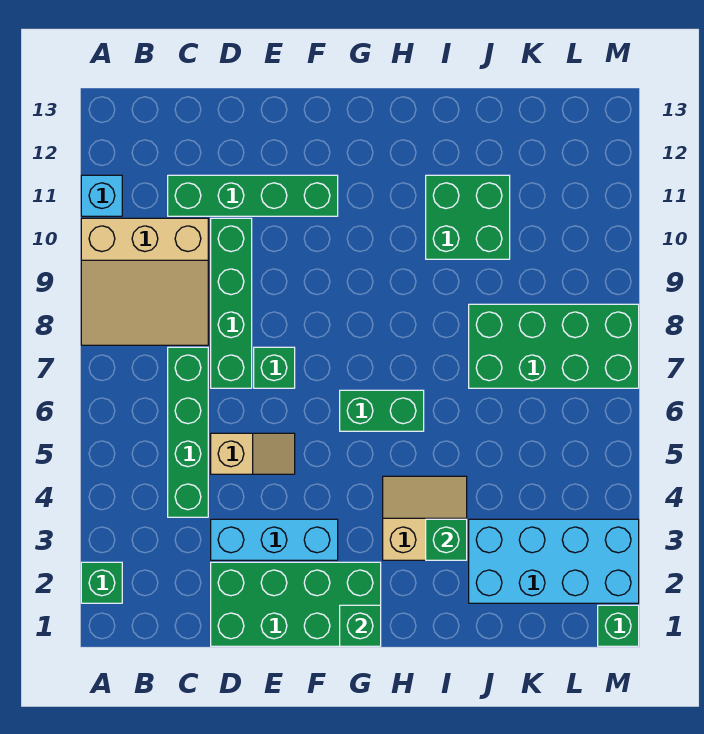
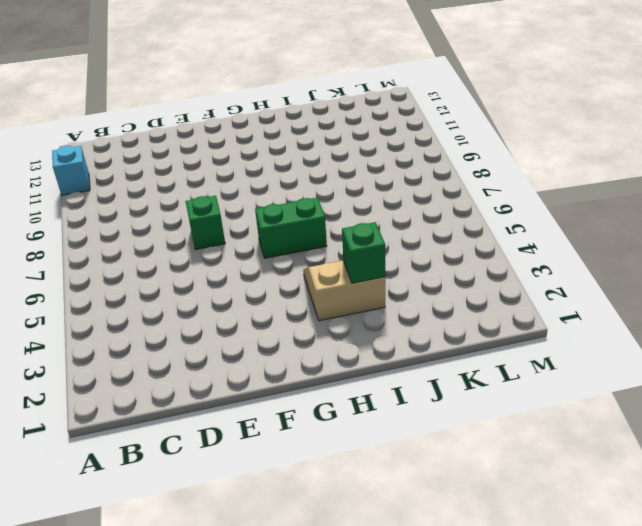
none -> green brick A2 level 1
none -> tan slope A8:C10 level 1 top 10
none -> green brick C4:C7 level 1

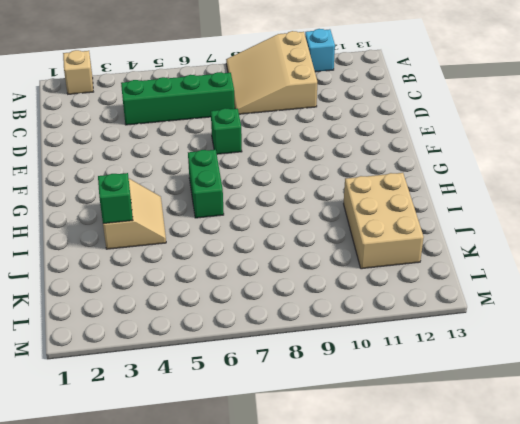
tan brick A2 level 1 -> green brick A2 level 1
tan brick I11:K12 level 1 -> green brick I10:J11 level 1
none -> green brick C11:F11 level 1
none -> green brick D1:G2 level 1
none -> cyan brick D3:F3 level 1

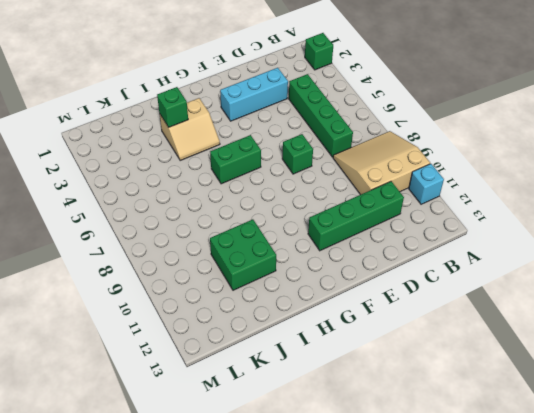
none -> green brick D1:G2 level 1
none -> tan slope D5:E5 level 1 top D
none -> green brick D7:D10 level 1

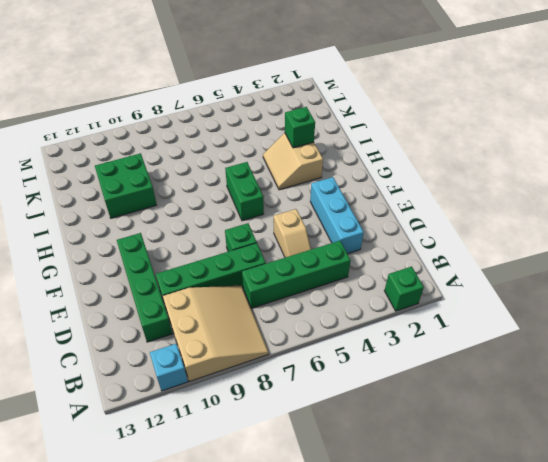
tan slope D5:E5 level 1 top E -> tan slope D5:E5 level 1 top D
none -> green brick D1:G2 level 1
none -> cyan brick J2:M3 level 1
none -> green brick J7:M8 level 1

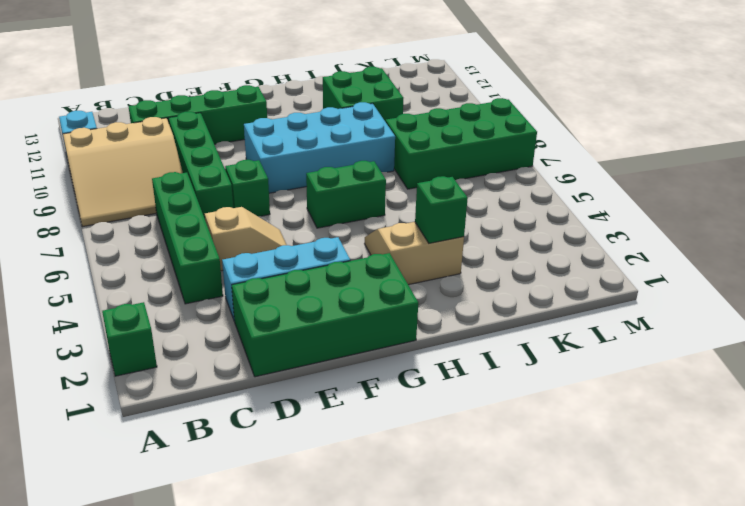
cyan brick F8:I9 level 1 -> cyan brick J2:M3 level 1
none -> green brick M1 level 1
none -> green brick G1 level 2

